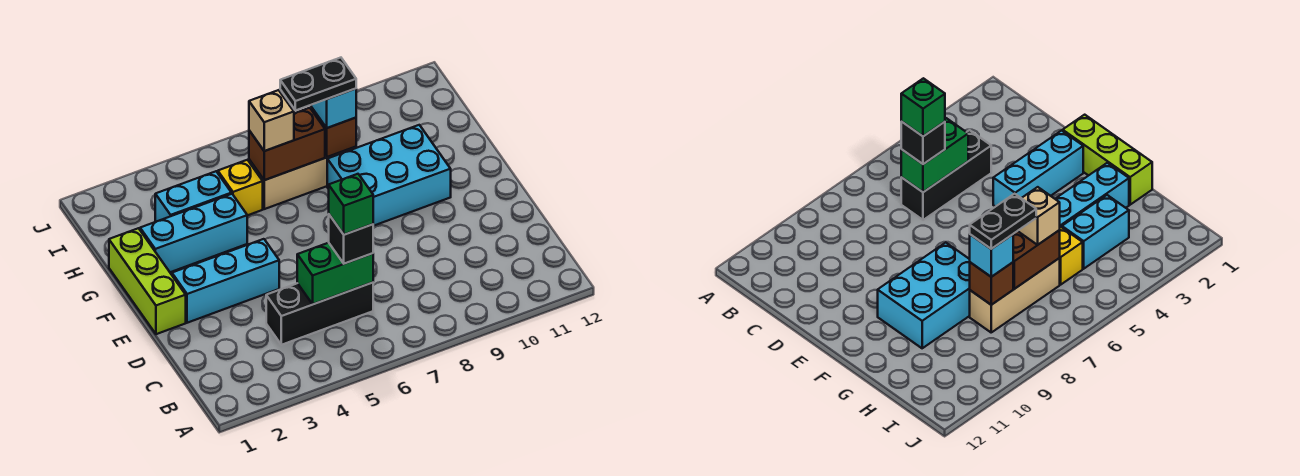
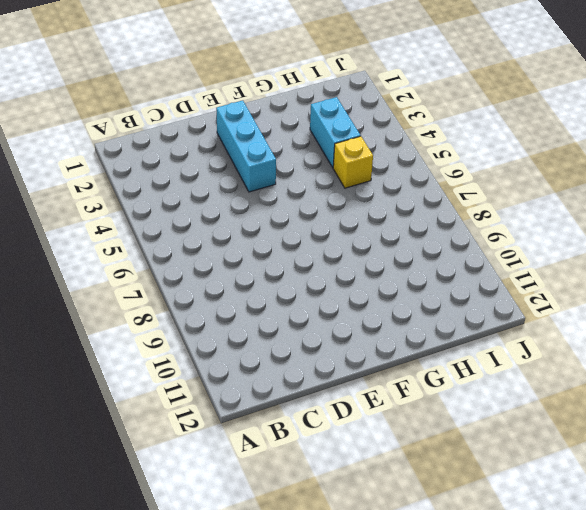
none -> black brick C4:C6 level 1
none -> lime brick E1:G1 level 1
none -> cyan brick F8:G10 level 1

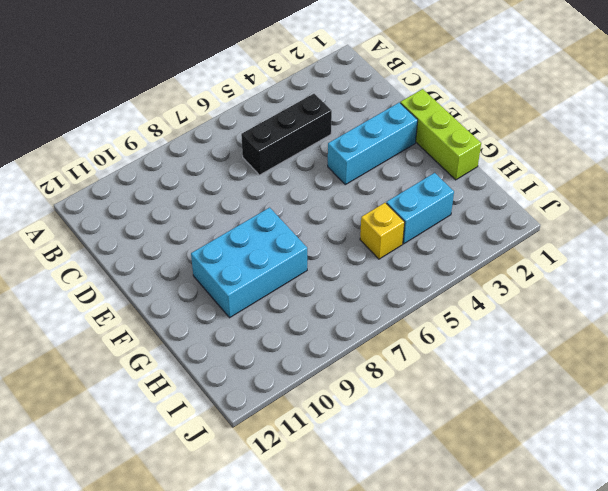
none -> cyan brick G2:G4 level 1
none -> tan brick H6:H8 level 1
none -> green brick C5:C6 level 2

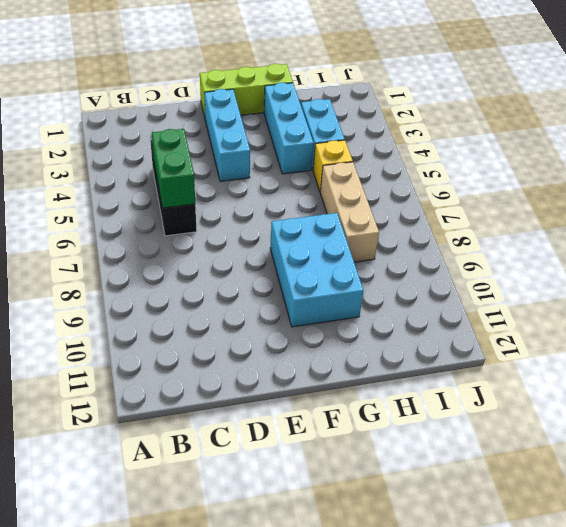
none -> brown brick H6:H7 level 2
none -> brown brick H8 level 2
none -> black brick C6 level 3

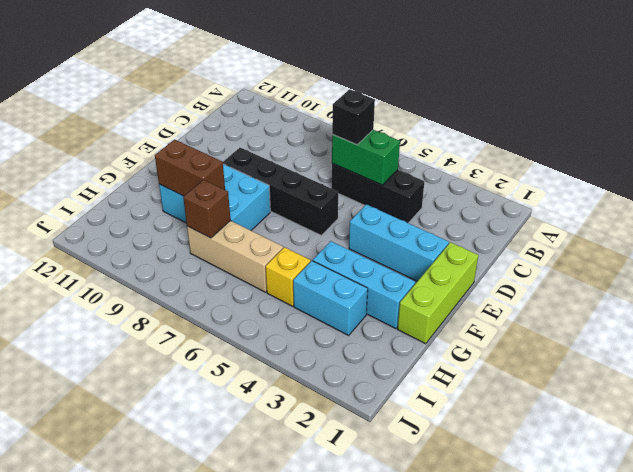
black brick E6:E9 level 1 -> none
brown brick G9:G10 level 2 -> brown brick H6:H7 level 2
none -> tan brick H6 level 3
none -> cyan brick H8 level 3
none -> green brick C6 level 4

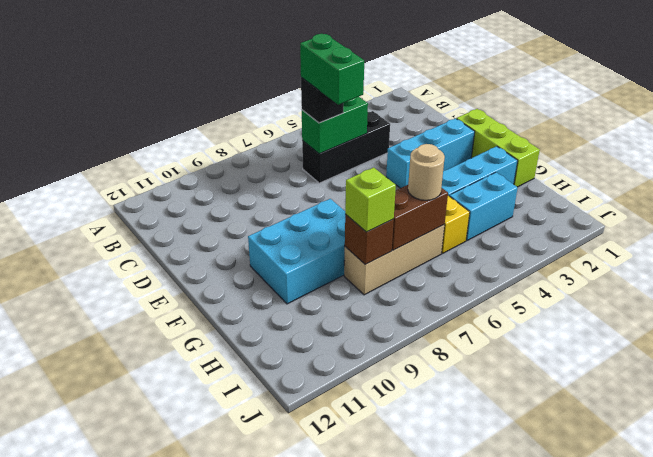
green brick C6:D6 level 4 -> green brick C6 level 4
tan round brick H6 level 3 -> tan brick H6 level 3
lime brick H8 level 3 -> cyan brick H8 level 3
none -> black plate H7:H8 level 4

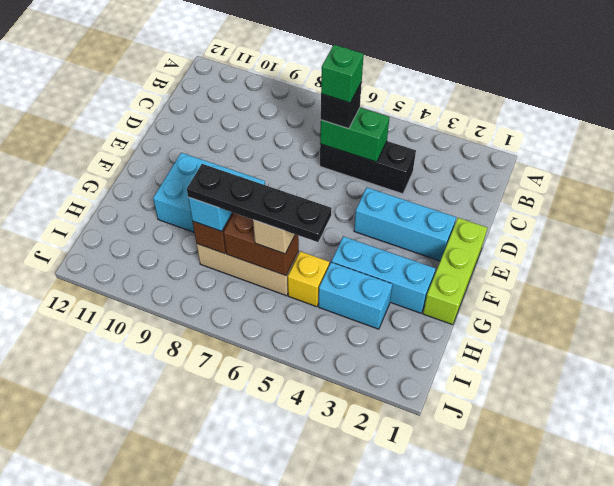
black plate H5:H8 level 4 -> black plate H7:H8 level 4

